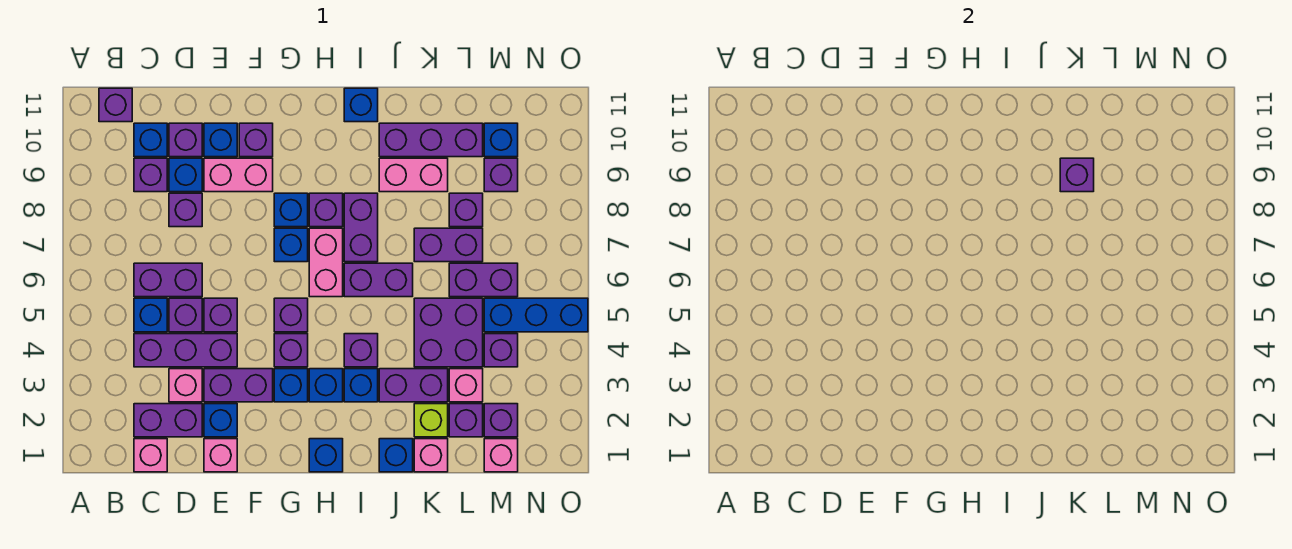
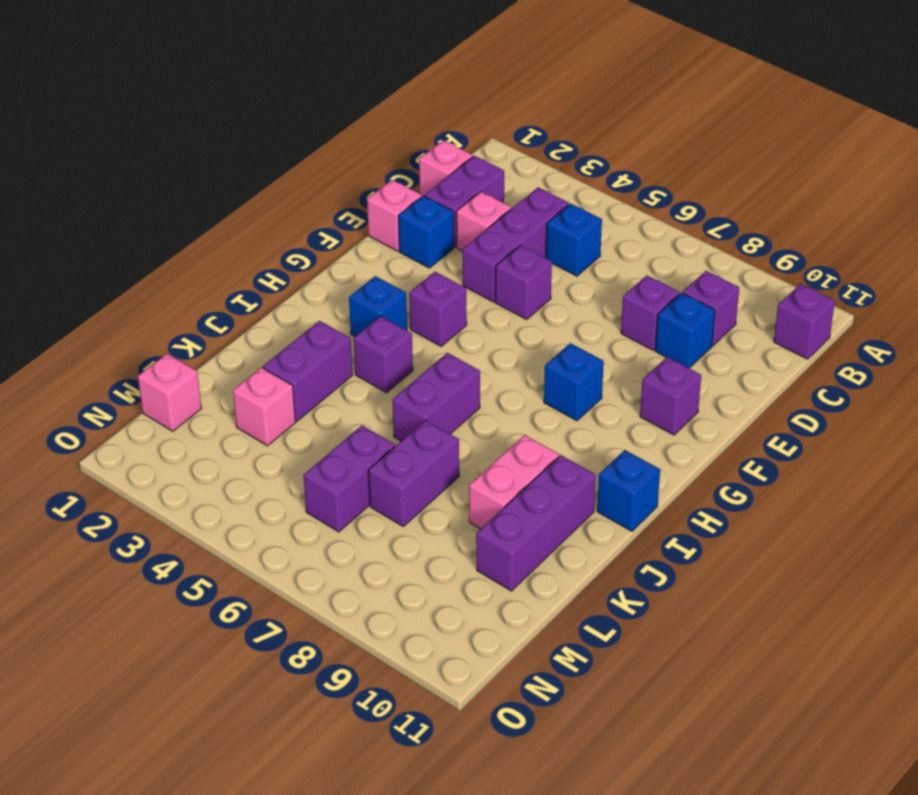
none -> purple brick C6:D6 level 1
none -> blue brick C10 level 1
none -> purple brick D5 level 1
none -> purple brick D10 level 1

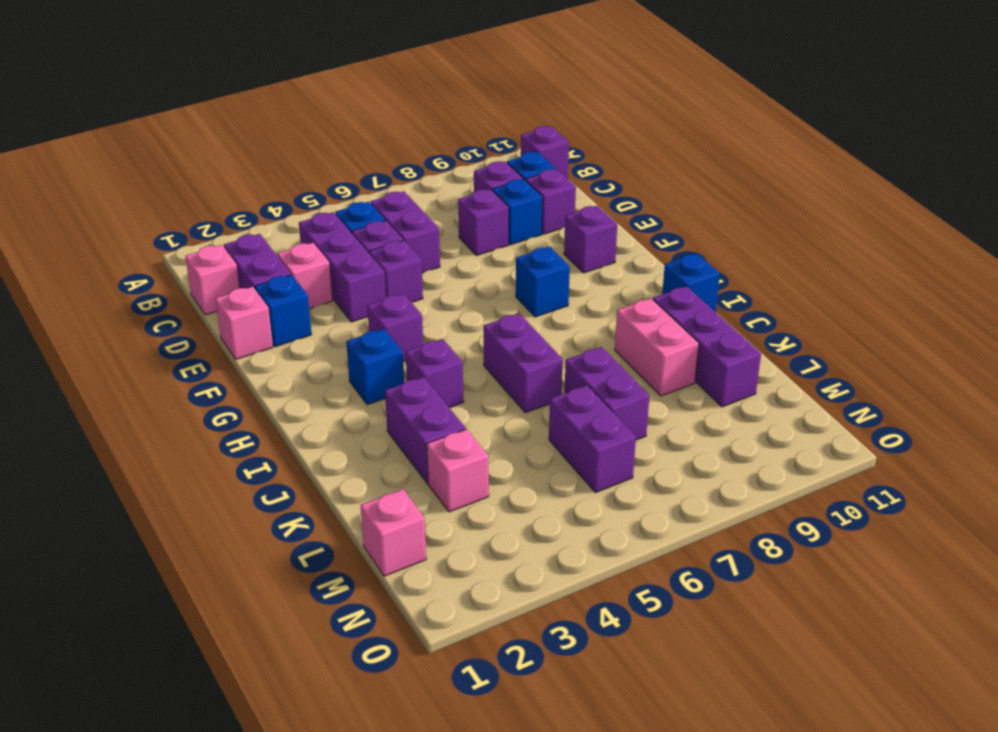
none -> purple brick E3:F3 level 1
none -> pink brick E9:F9 level 1
none -> blue brick E10 level 1
none -> blue brick G3 level 1

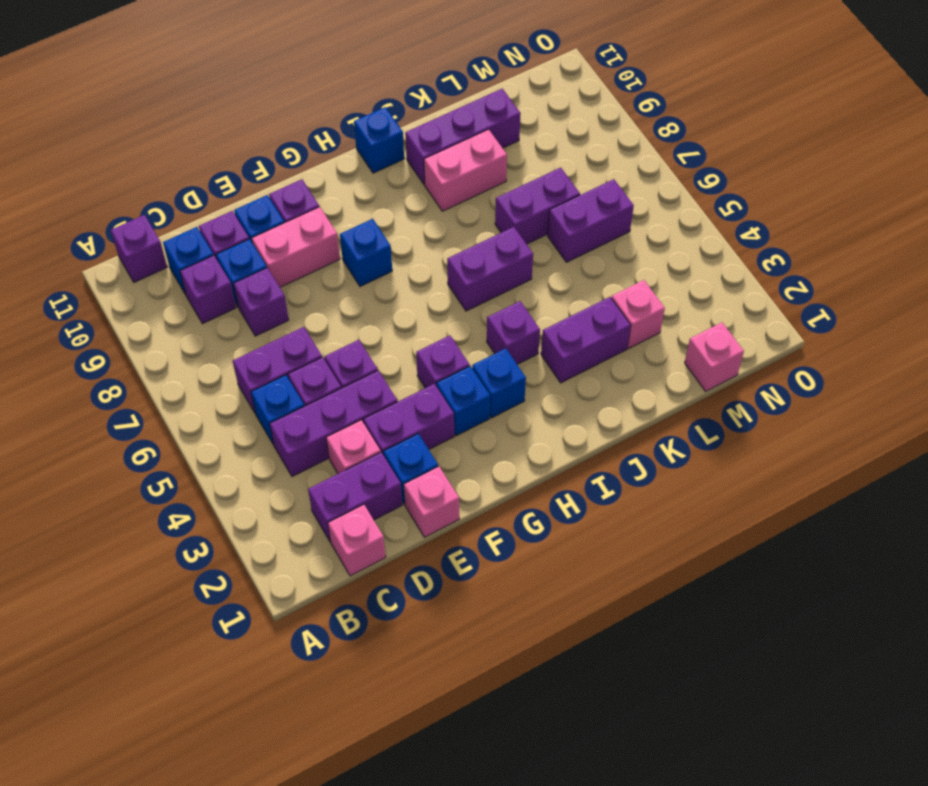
none -> purple brick G5 level 1
none -> blue brick G7 level 1
none -> blue brick H1 level 1
none -> pink brick H6:H7 level 1

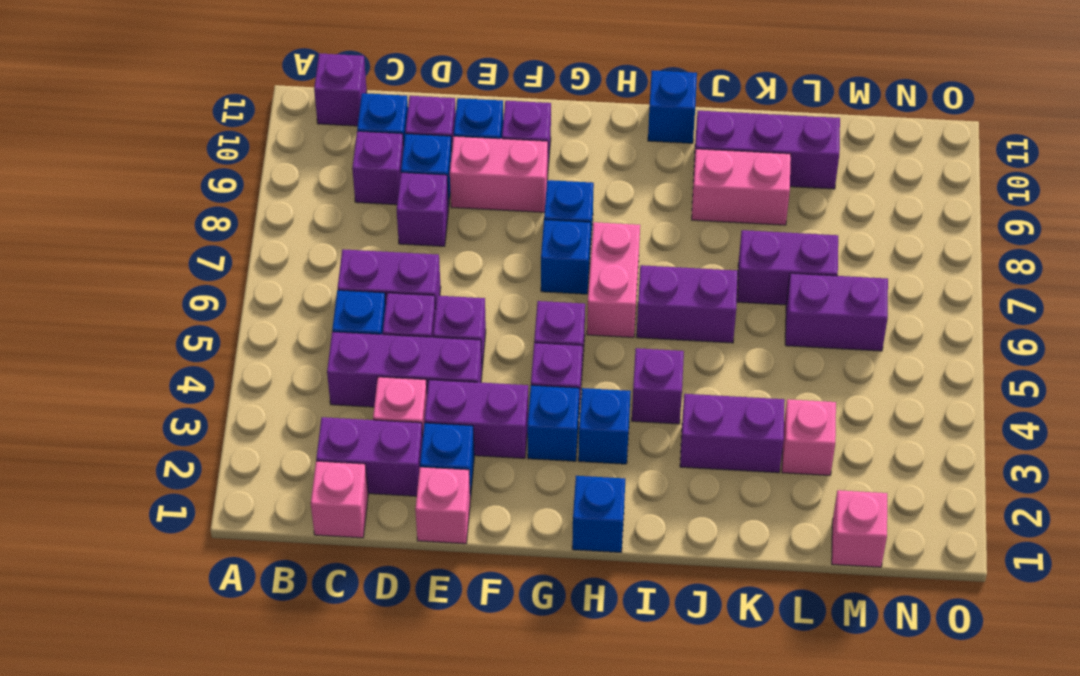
none -> purple brick H8 level 1
none -> blue brick I3 level 1
none -> purple brick I7:I8 level 1
none -> blue brick J1 level 1

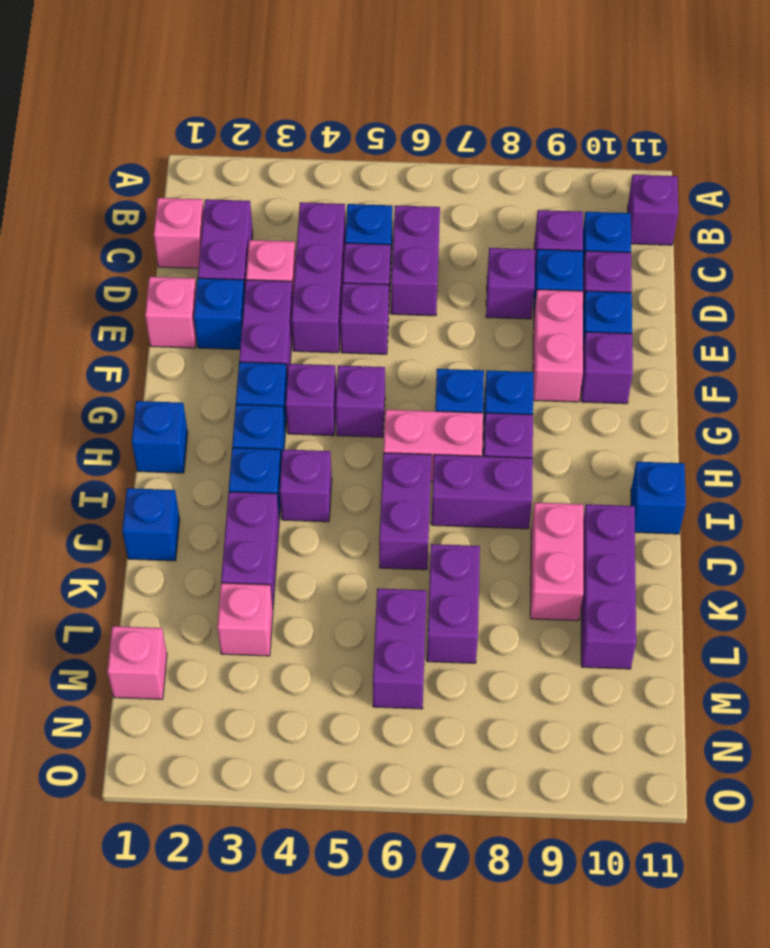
none -> pink brick K1 level 1
none -> lime brick K2 level 1
none -> purple brick K4:L5 level 1
none -> purple brick L2 level 1

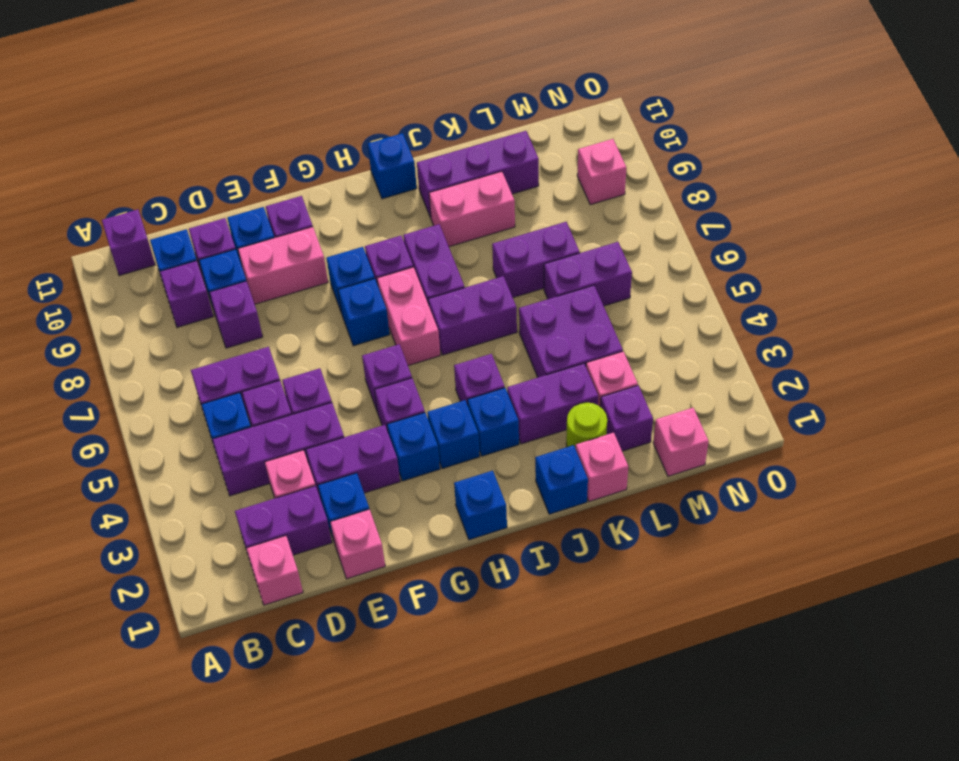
lime round brick K2 level 1 -> lime brick K2 level 1
pink brick N9 level 1 -> none
none -> purple brick L8 level 1
none -> purple brick M2 level 1
none -> purple brick M4 level 1
none -> blue brick M5:O5 level 1

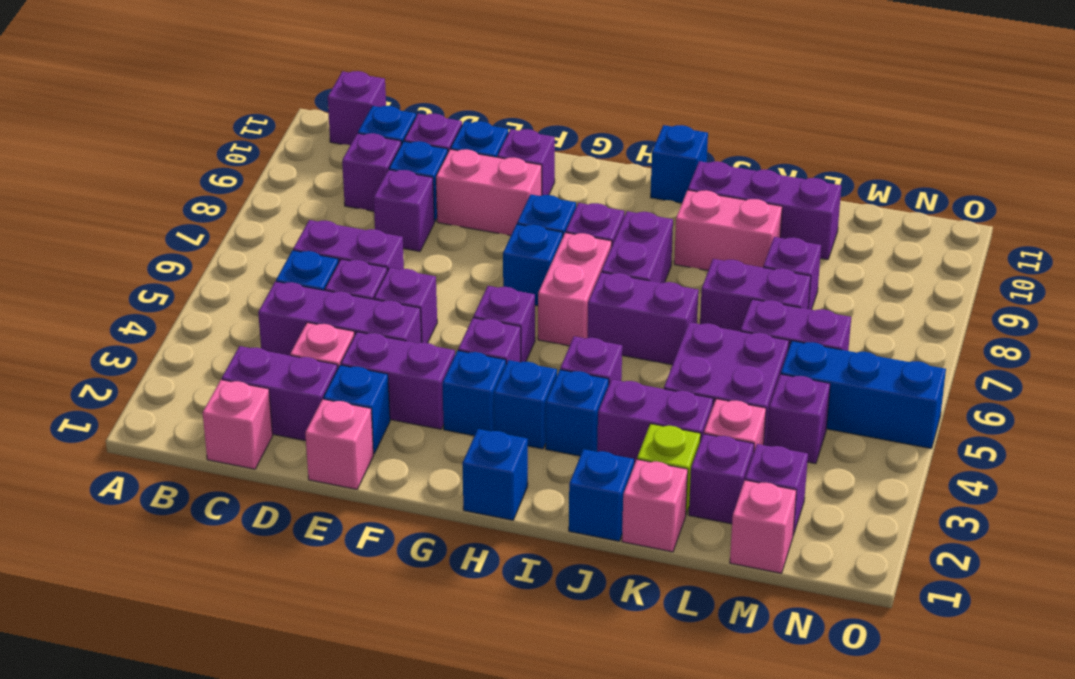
none -> purple brick M9 level 1
none -> blue brick M10 level 1
none -> purple brick K9 level 2

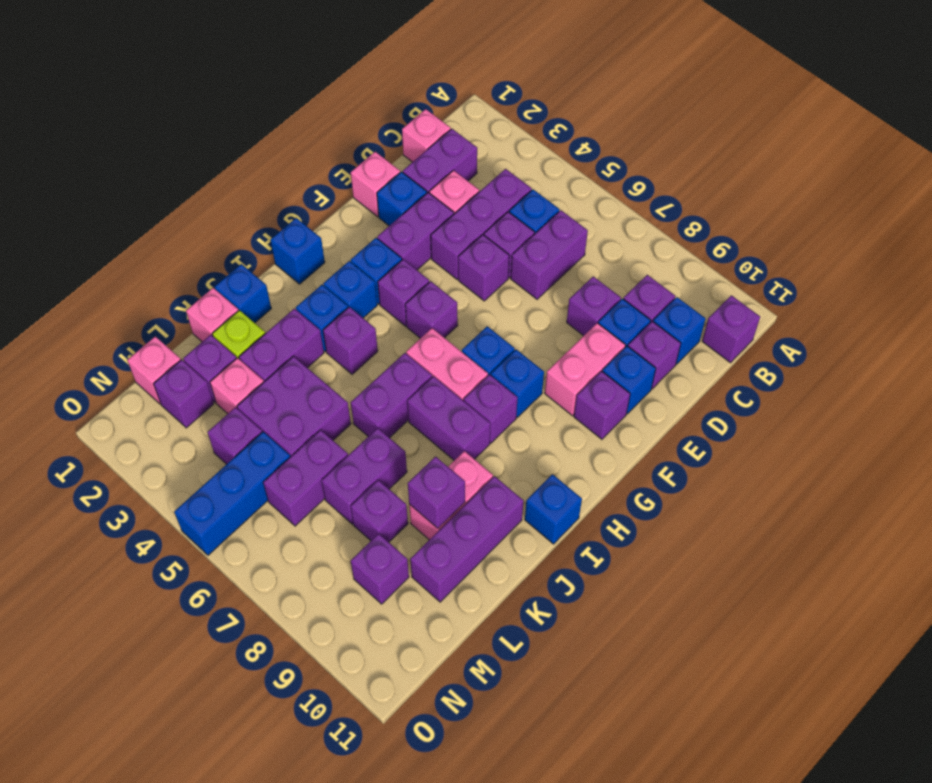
none -> blue brick M10 level 1

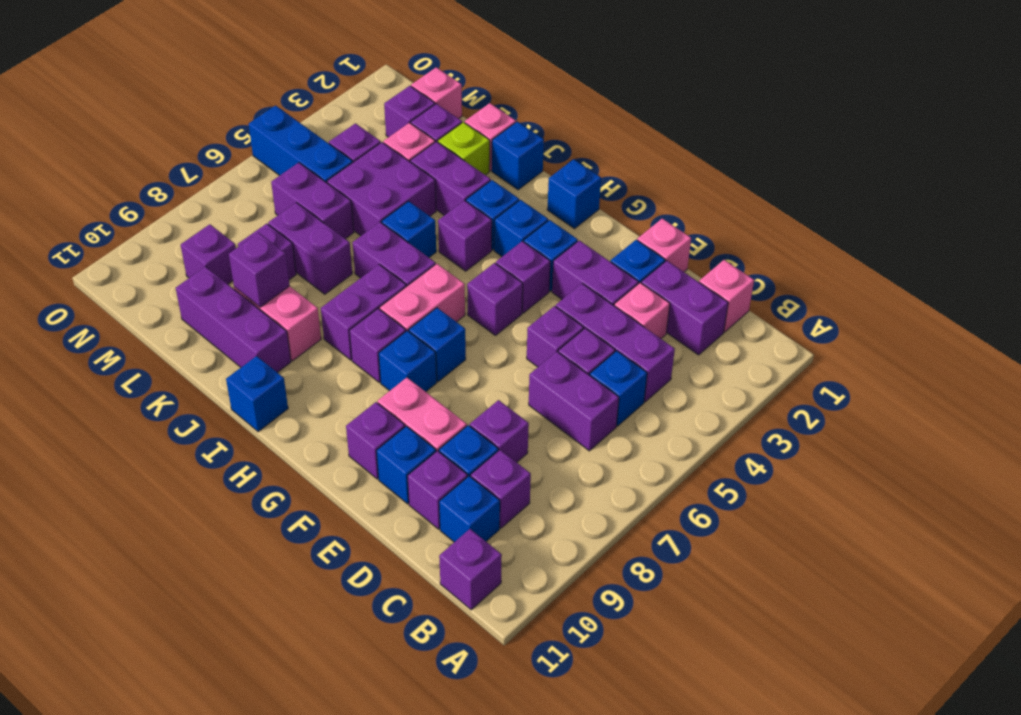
blue brick J5 level 1 -> blue brick M10 level 1

